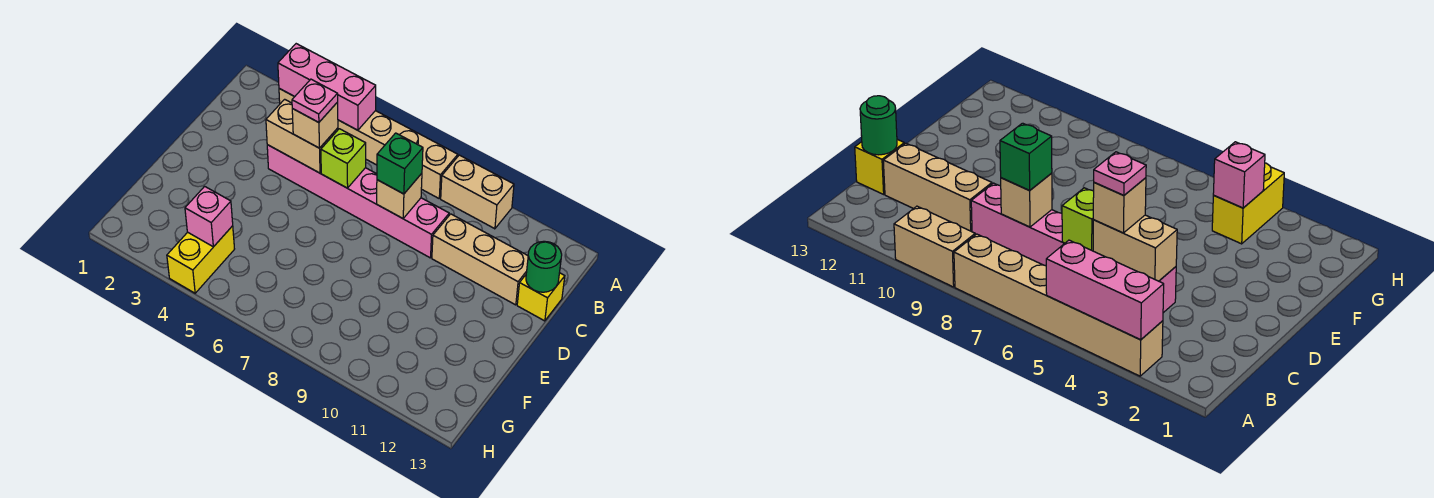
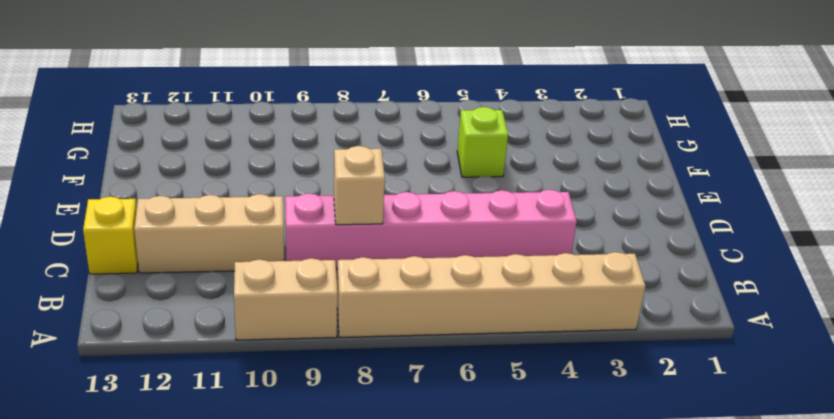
lime brick F5 level 1 -> lime brick C6 level 2
none -> yellow brick G4:H4 level 1
none -> pink brick A3:A5 level 2
none -> tan brick C4:C5 level 2

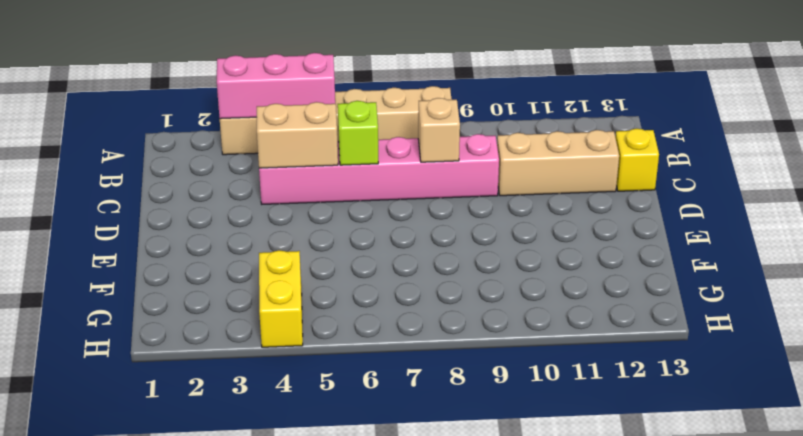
none -> tan brick A9:A10 level 1
none -> green round brick C13 level 2
none -> pink brick G4 level 2

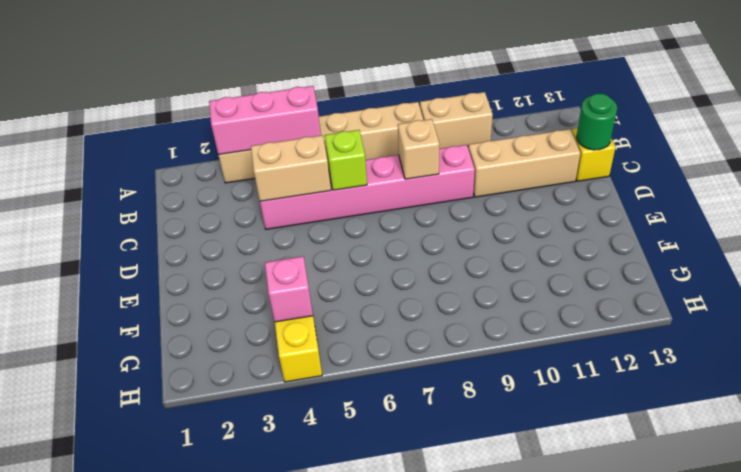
none -> tan brick C5 level 3
none -> green brick C8 level 3
none -> pink plate C5 level 4

